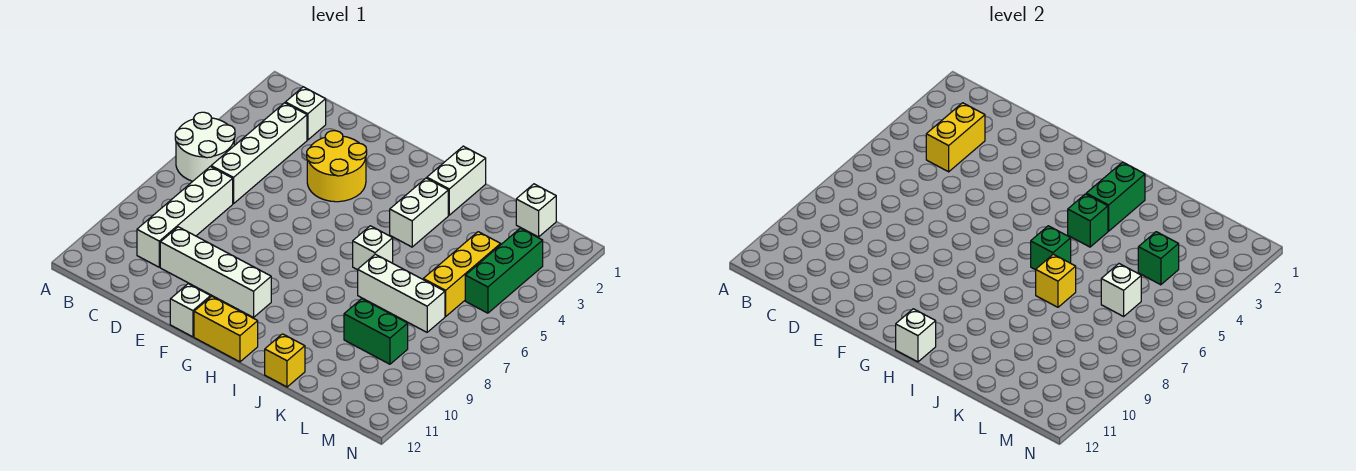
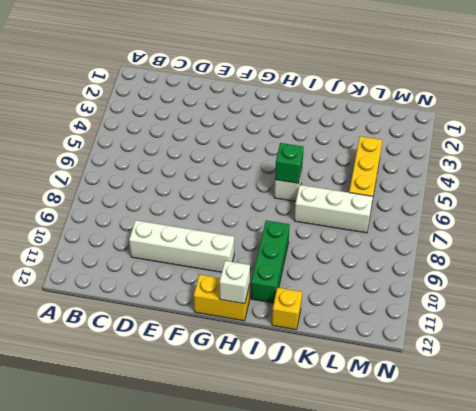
green brick I9:I11 level 1 -> green brick M3:M5 level 1
none -> white round brick A5:B6 level 1
none -> white brick C2 level 1
none -> white brick C3:C6 level 1

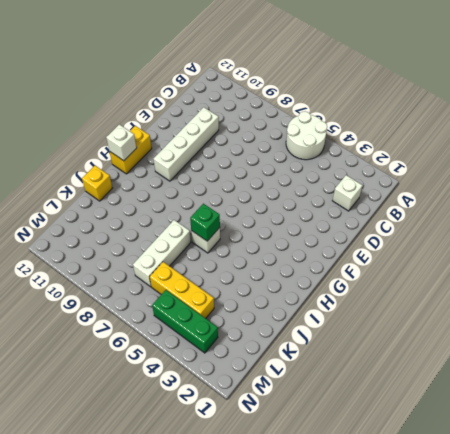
none -> white brick C3:C6 level 1
none -> white brick C7:C10 level 1
none -> yellow round brick E3:F4 level 1

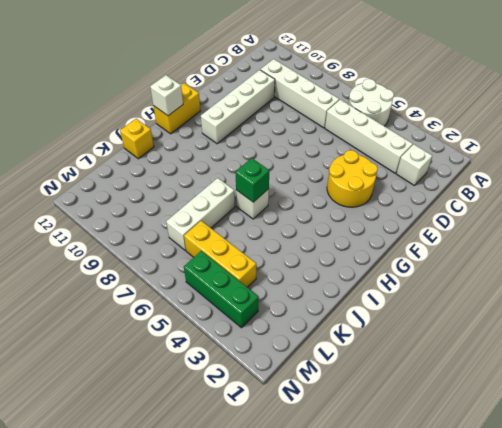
none -> white brick F12 level 1
none -> white brick I1:I2 level 1
none -> white brick I3:I4 level 1

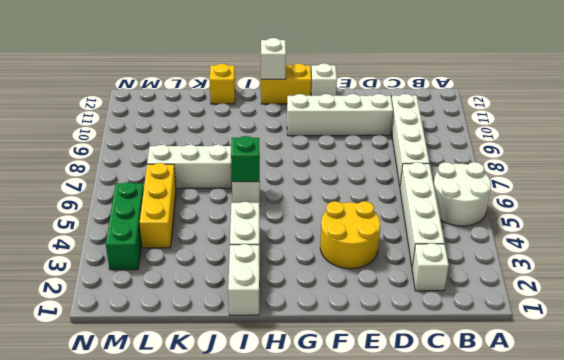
none -> green brick K9:L9 level 1
none -> white brick L1 level 1
none -> yellow brick C3:C4 level 2

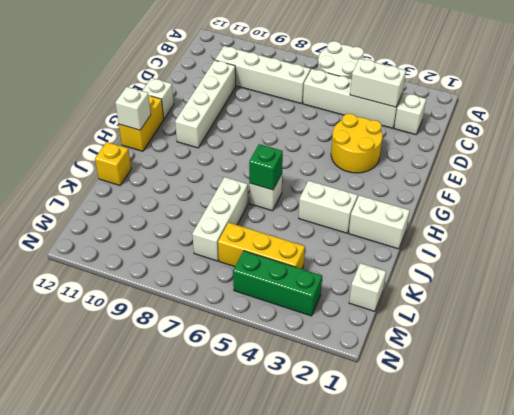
white brick C3:C4 level 2 -> yellow brick C3:C4 level 2
none -> green brick K9:L9 level 1
none -> green brick I2:I3 level 2
none -> green brick I4 level 2

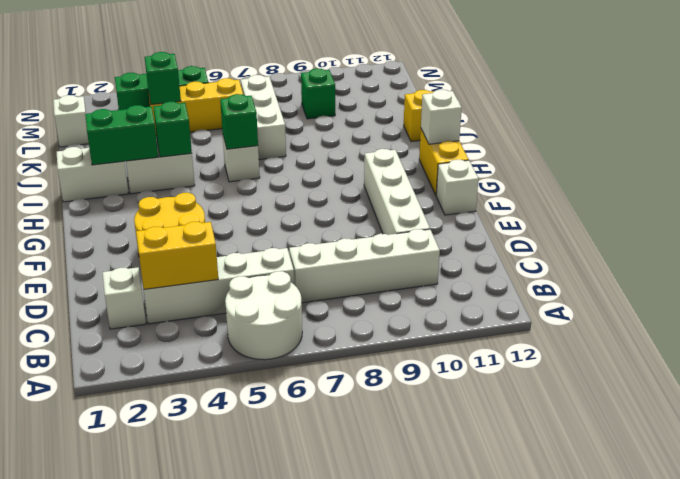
green brick L9 level 1 -> green brick K9:L9 level 1
none -> yellow brick J7 level 2
none -> white brick L6 level 2

